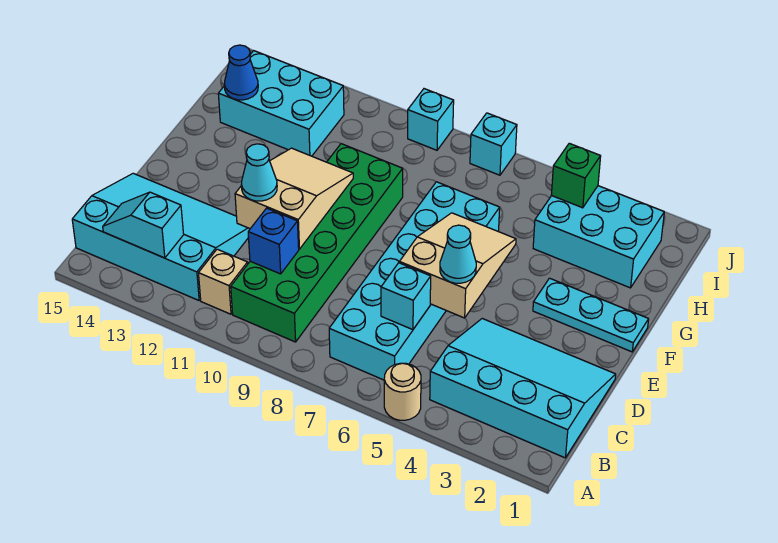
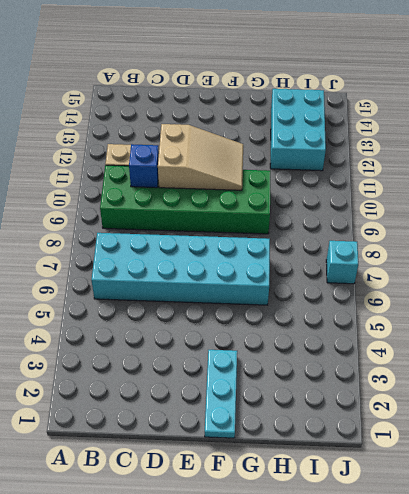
none -> tan round brick A5 level 1
none -> cyan slope B1:D4 level 1 top B
none -> cyan slope B12:D15 level 1 top B

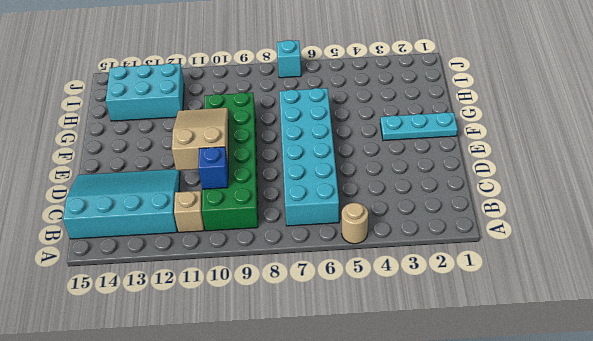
none -> cyan slope B1:D4 level 1 top B
none -> cyan brick H2:I4 level 1
none -> cyan brick J9 level 1

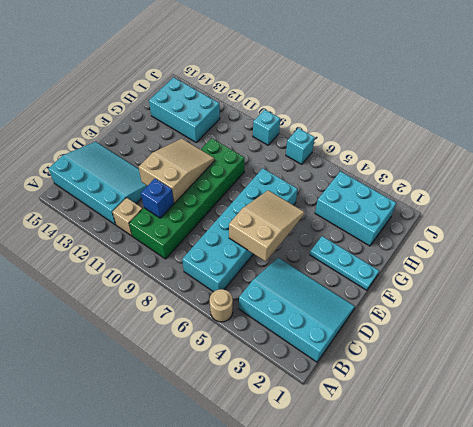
none -> cyan slope B13:B14 level 2 top 13
none -> cyan brick C6 level 2
none -> blue cone H14 level 2

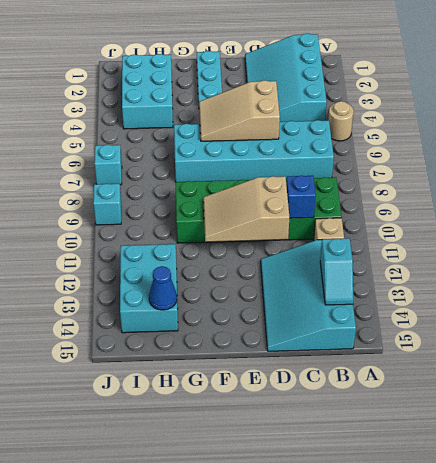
none -> cyan brick C6 level 2
none -> green brick I4 level 2
none -> cyan cone D5 level 3

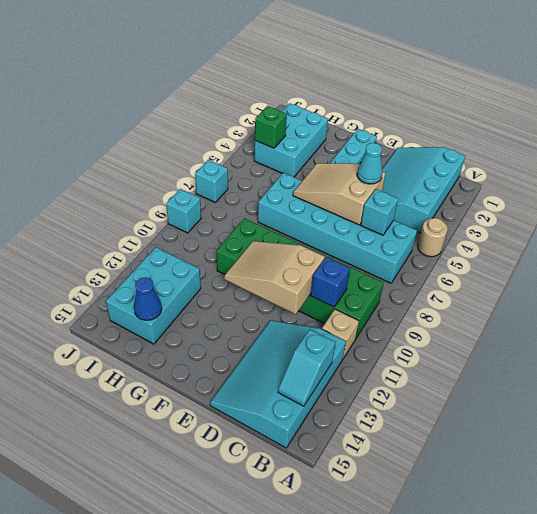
none -> cyan cone D11 level 3

